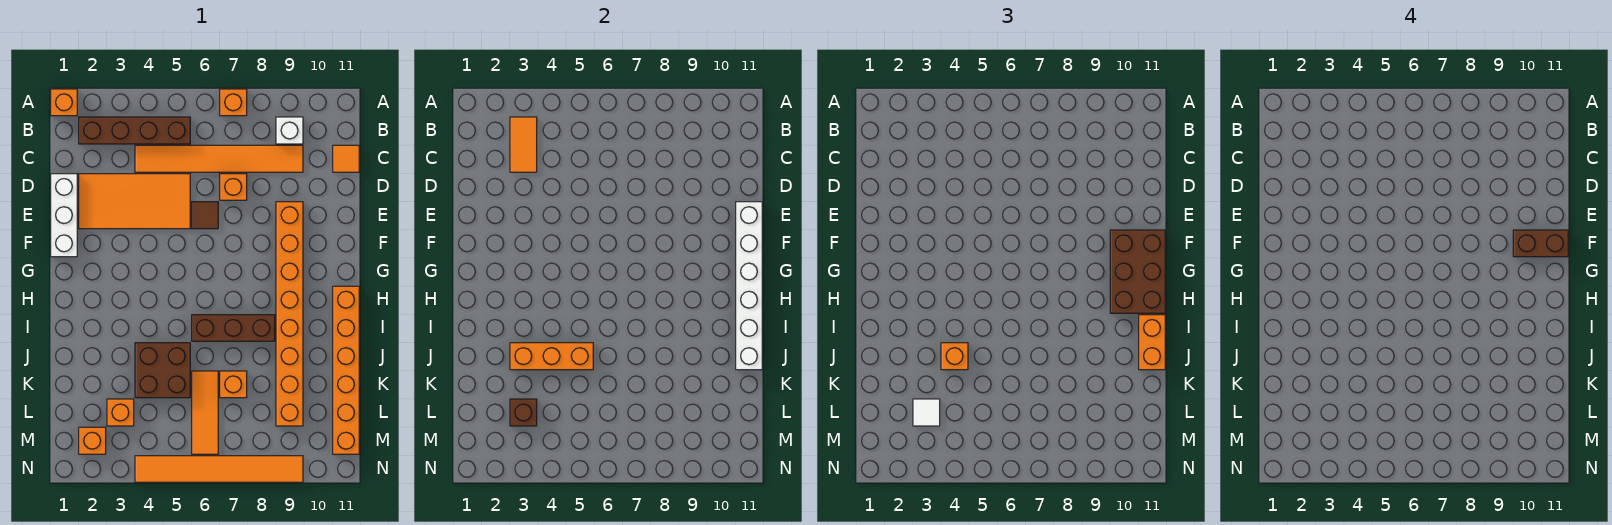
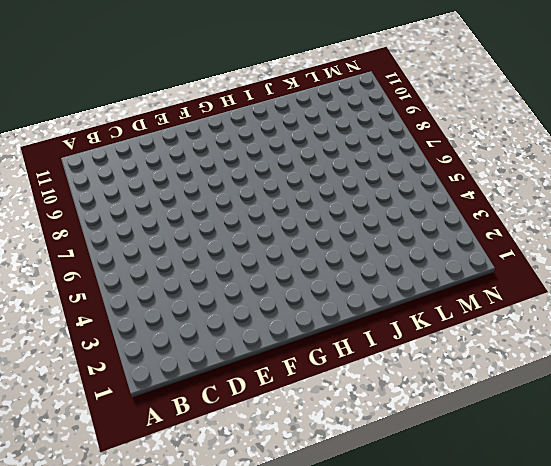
none -> orange brick A1 level 1
none -> orange brick A7 level 1
none -> brown brick B2:B5 level 1

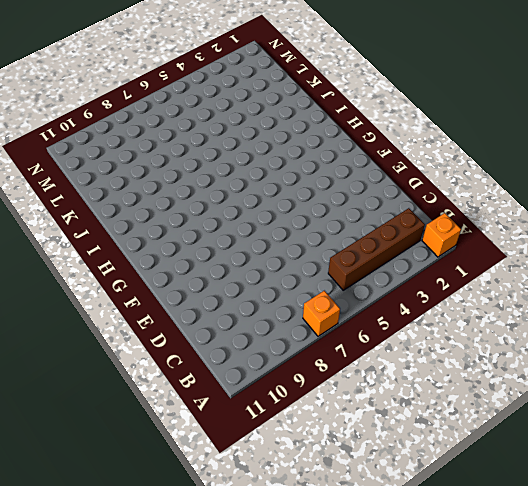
none -> white brick B9 level 1
none -> orange tile C4:C9 level 1
none -> orange tile C11 level 1

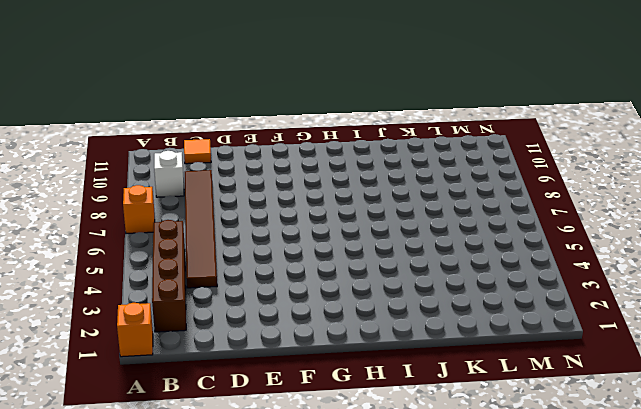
brown tile C4:C9 level 1 -> orange tile C4:C9 level 1
none -> white brick D1:F1 level 1
none -> orange tile D2:E5 level 1
none -> orange brick D7 level 1

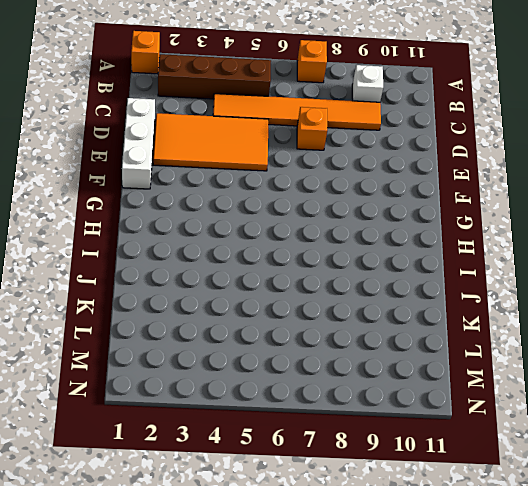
none -> orange tile C11 level 1
none -> brown tile E6 level 1
none -> orange brick E9:L9 level 1

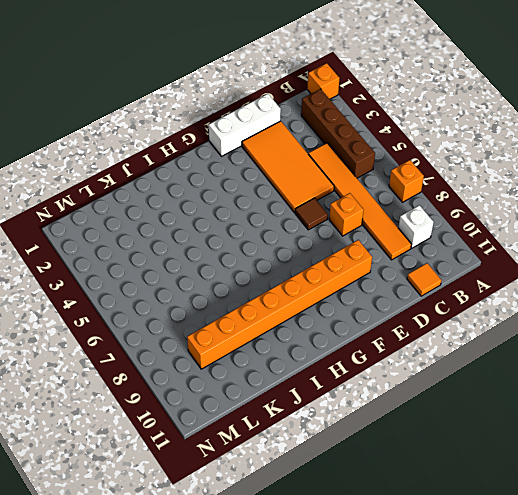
none -> orange brick H11:M11 level 1
none -> brown brick I6:I8 level 1
none -> brown brick J4:K5 level 1

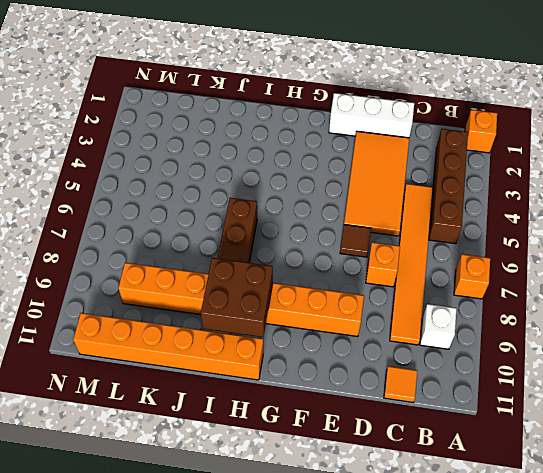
brown brick H9:I10 level 2 -> brown brick J4:K5 level 1
none -> orange tile K6:M6 level 1
none -> orange brick K7 level 1
none -> orange brick L3 level 1

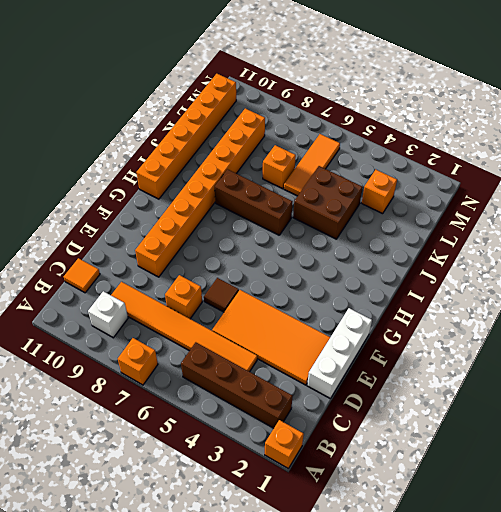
none -> orange brick M2 level 1
none -> orange tile N4:N9 level 1
none -> orange tile B3:C3 level 2

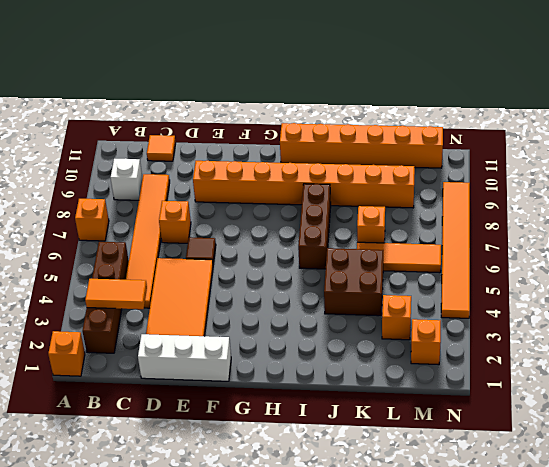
none -> white brick E11:J11 level 2
none -> orange brick J3:J5 level 2
none -> brown brick L3 level 2

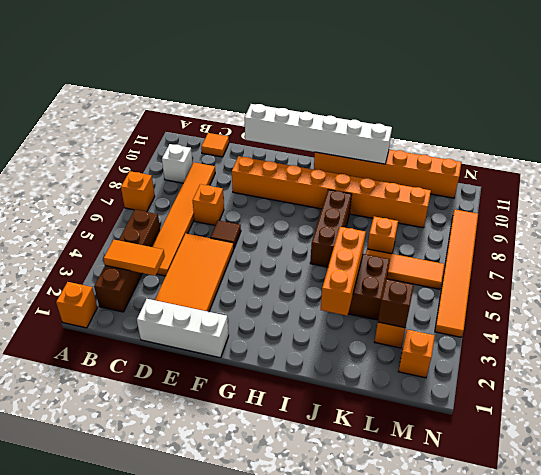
none -> brown brick F10:H11 level 3
none -> orange brick I11:J11 level 3
none -> orange brick J4 level 3

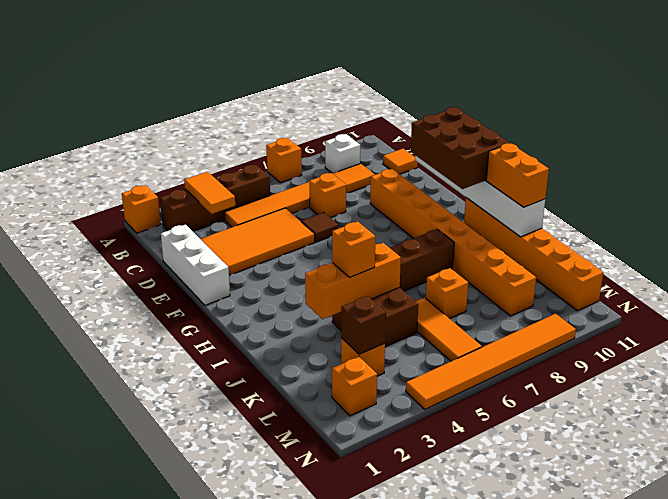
none -> white tile L3 level 3
none -> brown brick F10:F11 level 4

